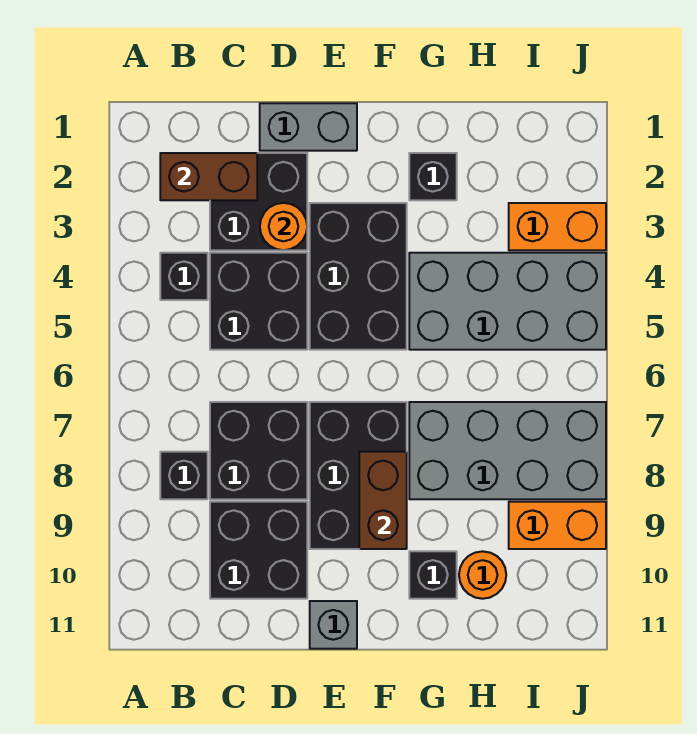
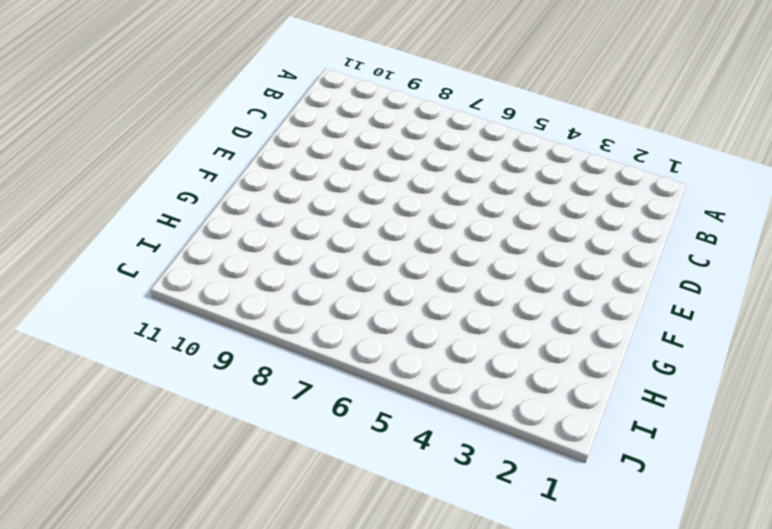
none -> black brick B4 level 1
none -> black brick B8 level 1
none -> black brick C2:D3 level 1

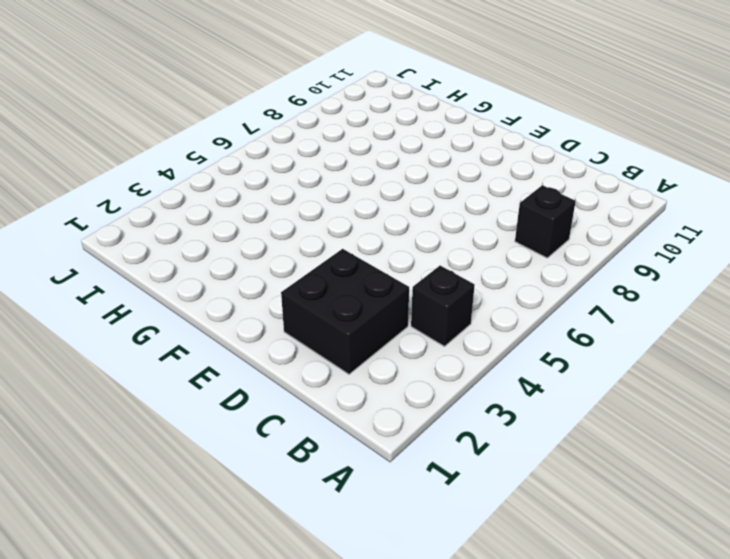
none -> black brick C4:D5 level 1
none -> black brick C7:D8 level 1
none -> black brick C9:D10 level 1

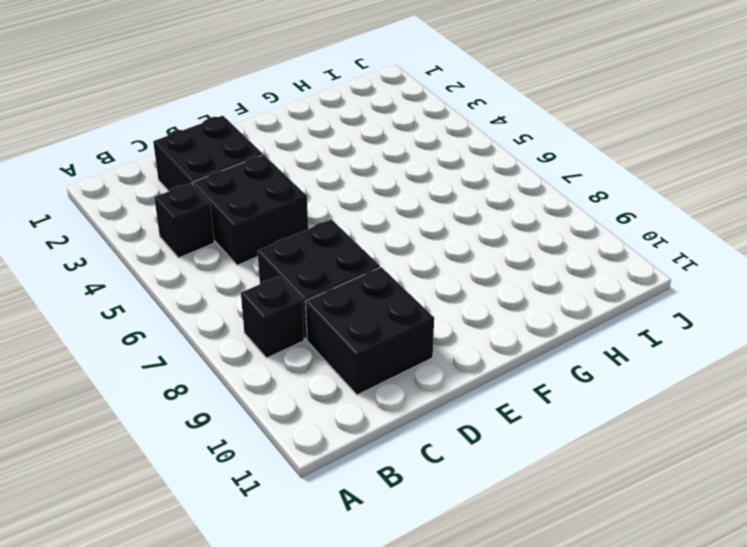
none -> grey brick D1:E1 level 1
none -> black brick E3:F5 level 1
none -> black brick E7:F9 level 1

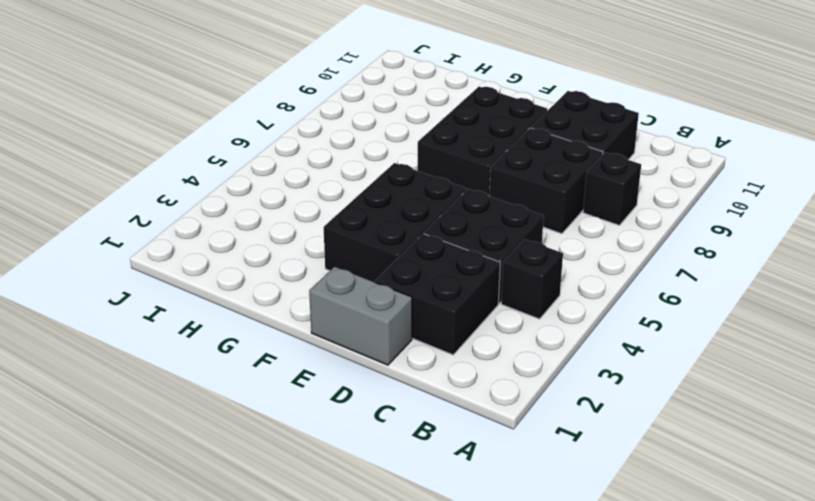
none -> grey brick E11 level 1
none -> black brick G2 level 1
none -> grey brick G4:J5 level 1

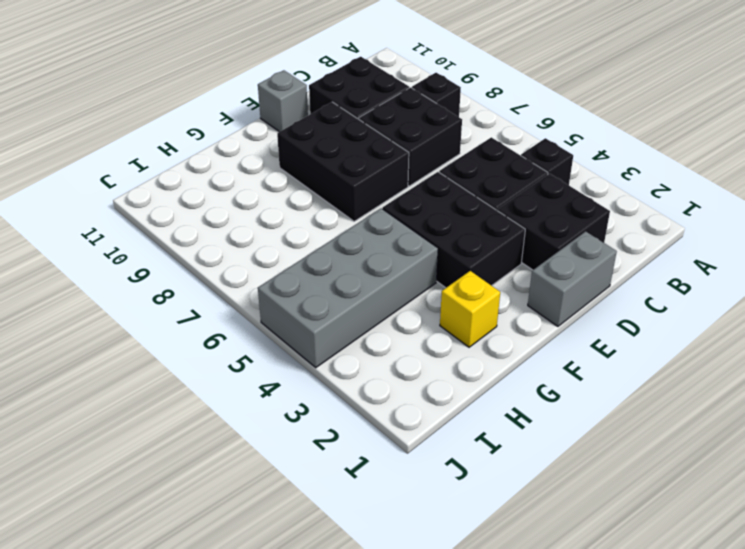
yellow brick G2 level 1 -> black brick G2 level 1
none -> grey brick G7:J8 level 1
none -> black brick G10 level 1
none -> orange round brick H10 level 1

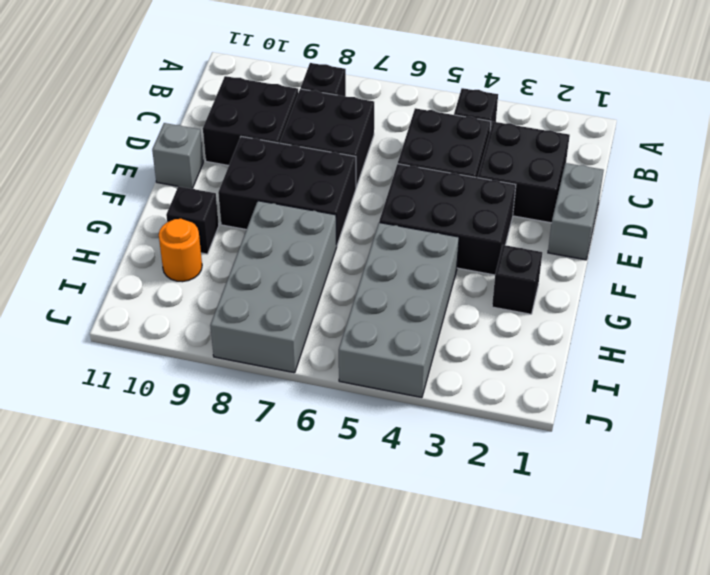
none -> orange brick I3:J3 level 1
none -> orange brick I9:J9 level 1
none -> brown brick B2:C2 level 2

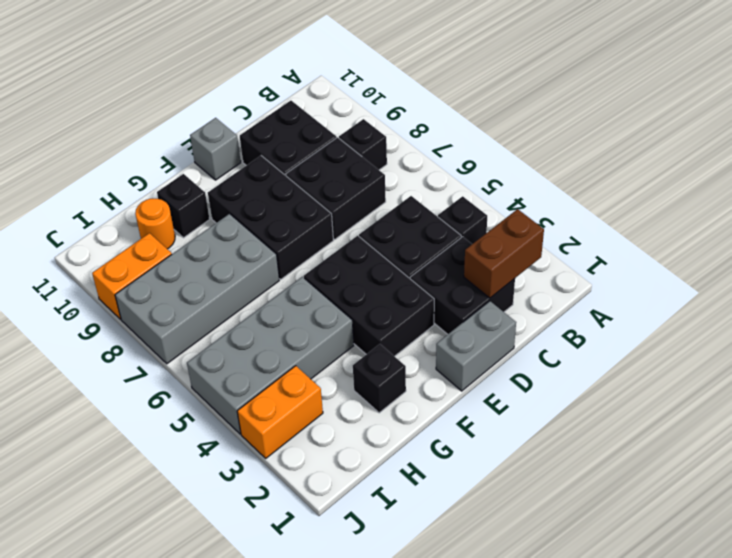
none -> orange round brick D3 level 2
none -> brown brick F8:F9 level 2

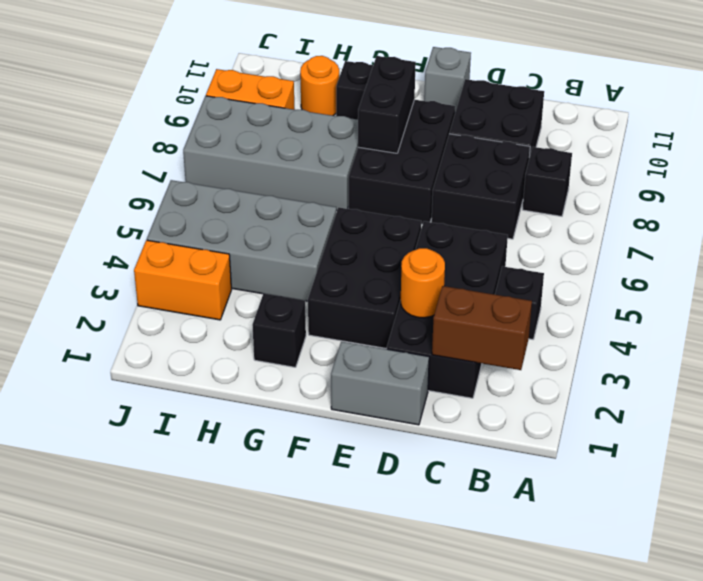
black brick F8:F9 level 2 -> brown brick F8:F9 level 2

